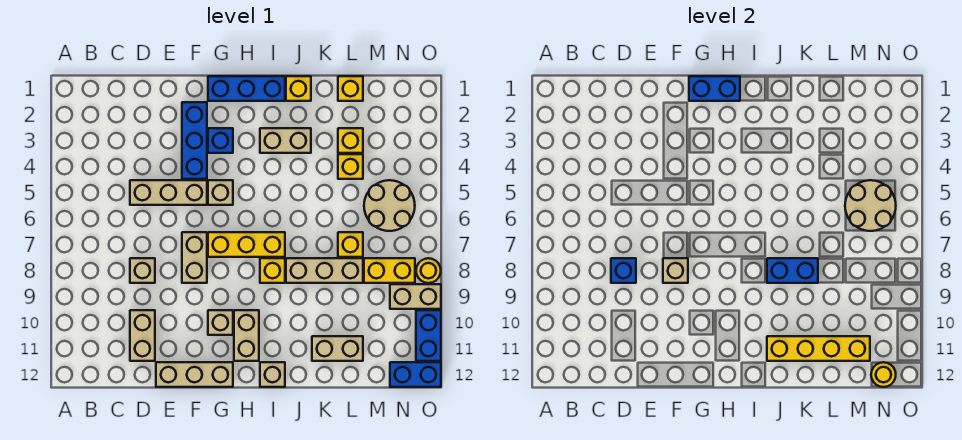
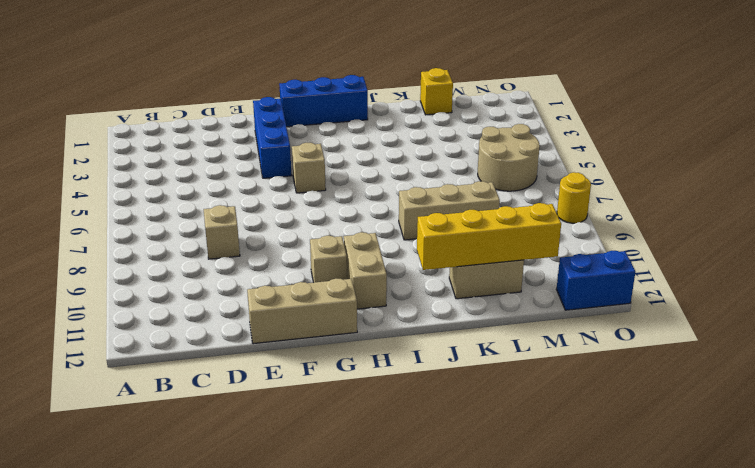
none -> tan brick D5:F5 level 1
none -> tan brick D10:D11 level 1
none -> tan brick F7:F8 level 1
none -> blue brick G3 level 1

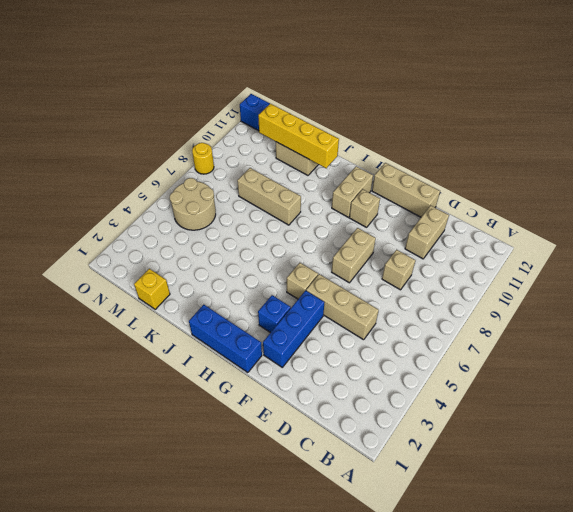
none -> yellow brick G7:I7 level 1
none -> tan brick I3:J3 level 1
none -> yellow brick I8 level 1
none -> tan brick I12 level 1

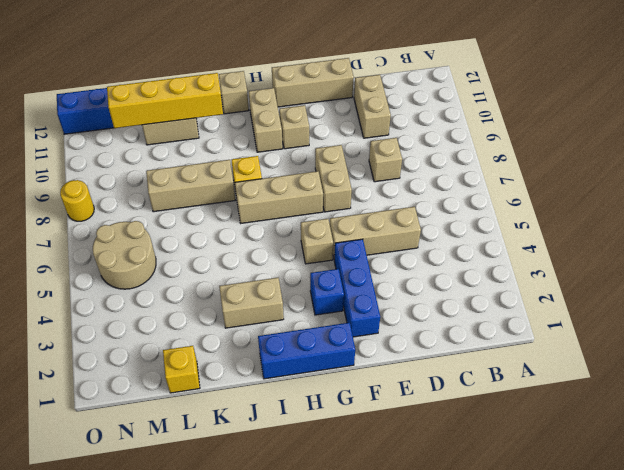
tan brick G7:I7 level 1 -> yellow brick G7:I7 level 1
none -> yellow brick J1 level 1
none -> yellow brick L3 level 1
none -> yellow brick L4 level 1
none -> yellow brick L7 level 1

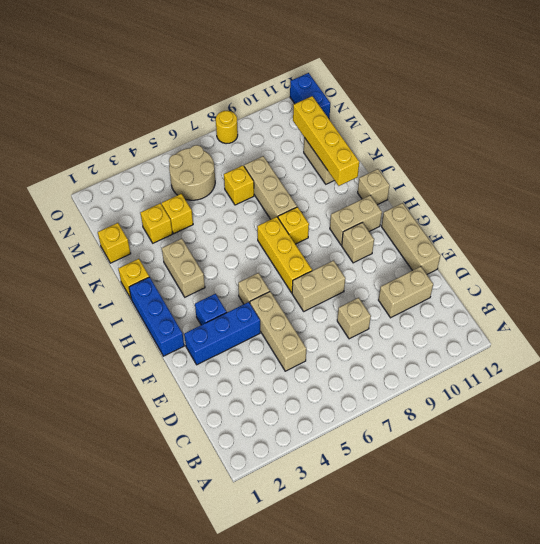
none -> yellow brick M8:N8 level 1
none -> tan brick N9:O9 level 1
none -> blue brick O10:O11 level 1
none -> blue brick D8 level 2

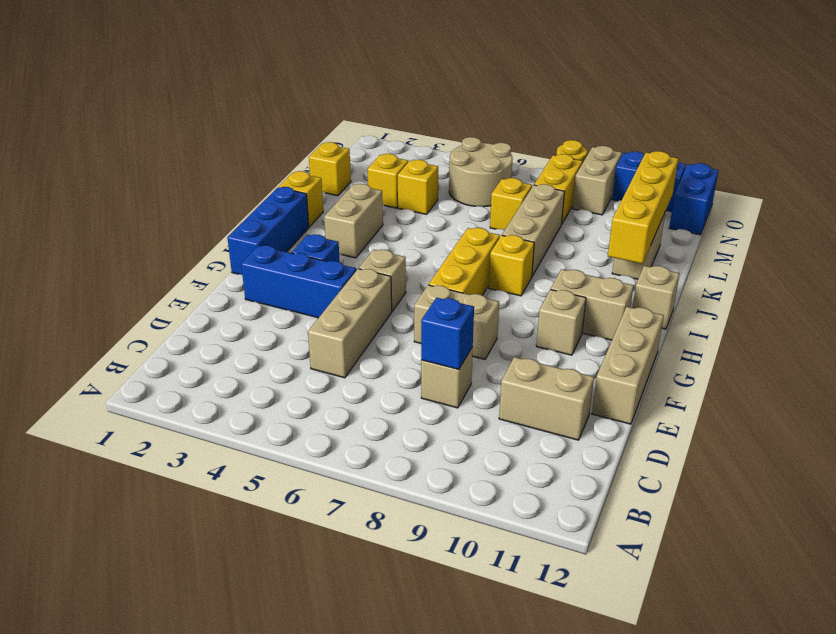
none -> tan brick F8 level 2
none -> blue brick G1:H1 level 2
none -> blue brick J8:K8 level 2
none -> tan round brick M5:N6 level 2

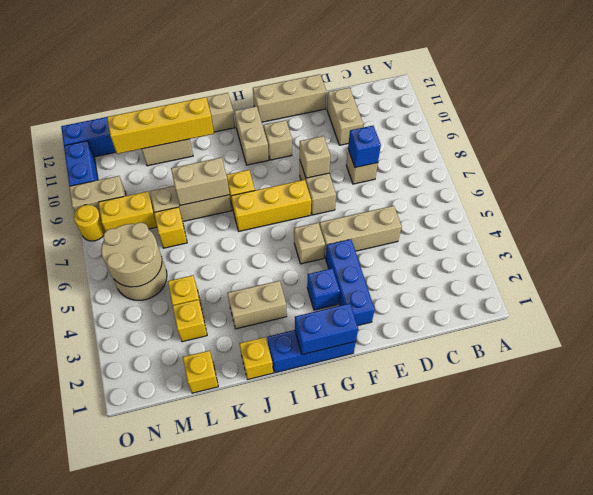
tan brick J8:K8 level 2 -> blue brick J8:K8 level 2
none -> yellow round brick N12 level 2

